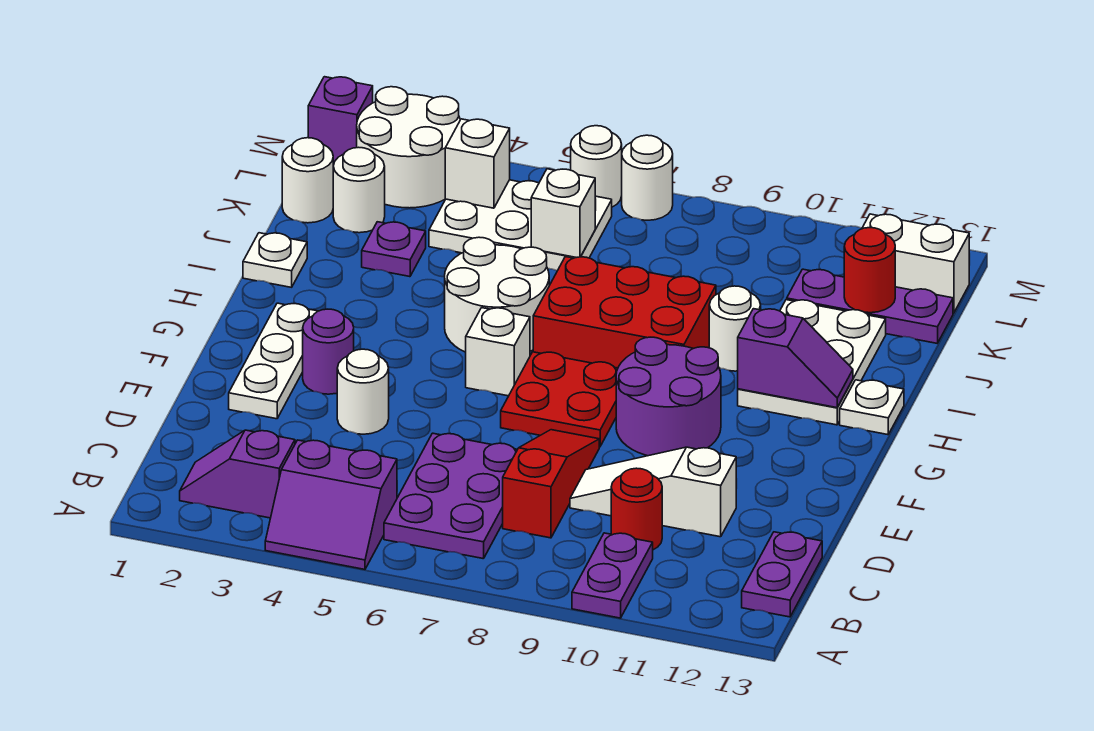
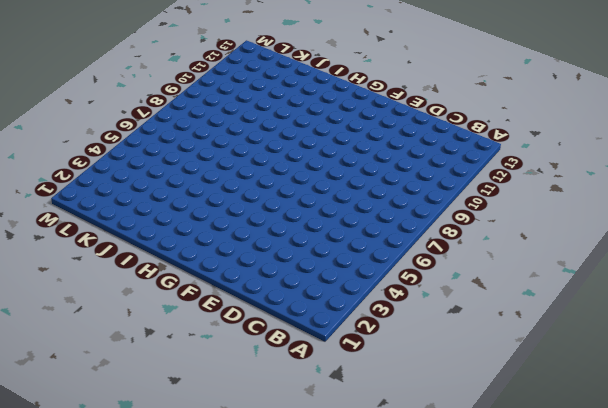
none -> purple slope A4:B5 level 1 top B
none -> purple plate A10:B10 level 1
none -> purple slope B2:B3 level 1 top 3
none -> purple plate B6:D7 level 1

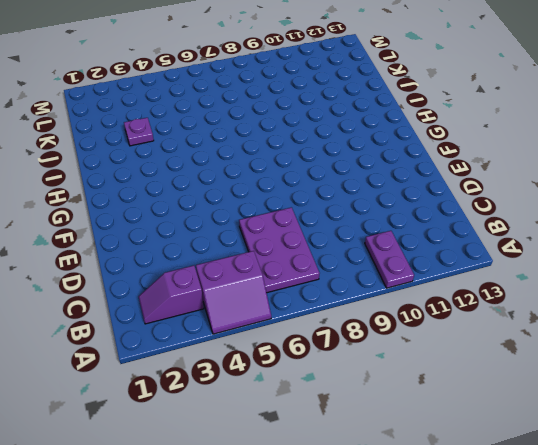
none -> purple plate B13:C13 level 1
none -> red slope C8:E8 level 1 top C
none -> red round brick C10 level 1
none -> white slope D9:D11 level 1 top 11

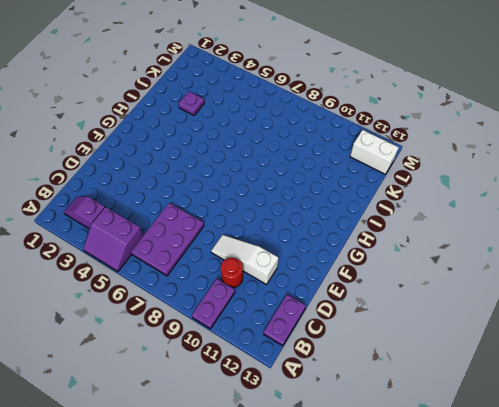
none -> red slope C8:E8 level 1 top C
none -> white plate E2:G2 level 1
none -> white round brick E4 level 1
none -> purple round brick F3 level 1

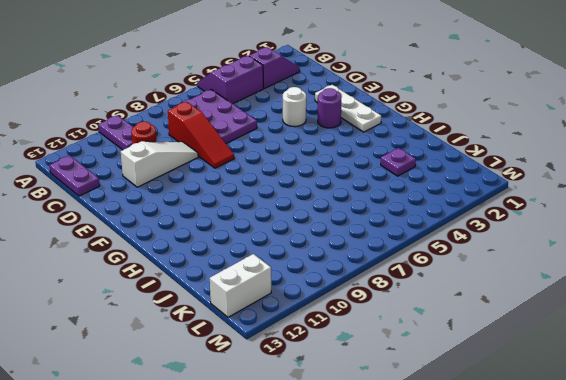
none -> red plate F7:G8 level 1
none -> purple round brick F9:G10 level 1
none -> white brick G6 level 1
none -> white round brick H5:I6 level 1

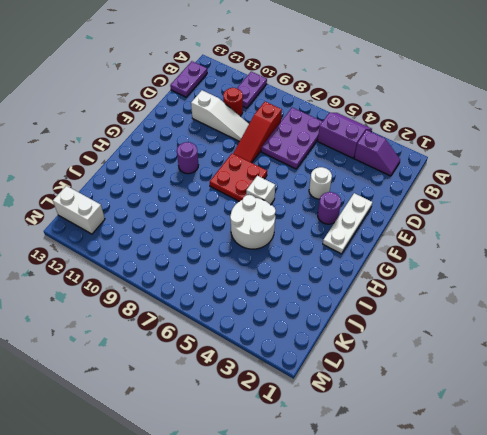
purple round brick G10 level 1 -> purple round brick F9:G10 level 1
none -> red brick H7:I9 level 1
none -> white plate H11:J12 level 1
none -> white plate H13 level 1
none -> white plate I1 level 1

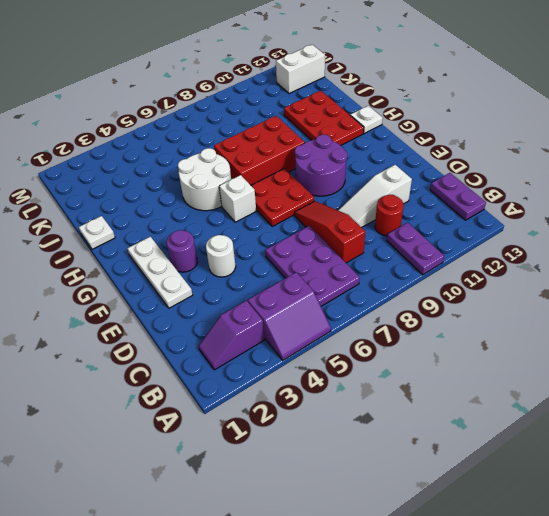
red plate H11:J12 level 1 -> white plate H11:J12 level 1
none -> white round brick I10 level 1
none -> purple plate J3 level 1
none -> white round brick K1 level 1
none -> white round brick K2 level 1

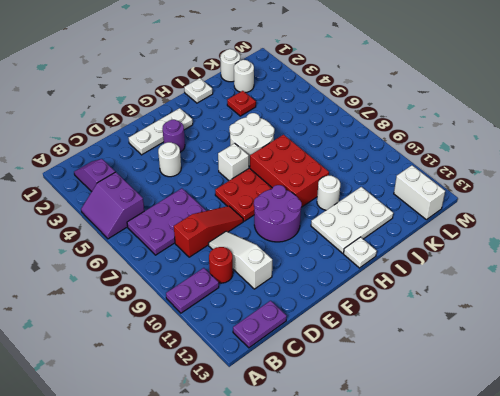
red plate J3 level 1 -> purple plate J3 level 1
none -> white plate K4:L6 level 1
none -> purple plate K11:K13 level 1
none -> white round brick L2:M3 level 1
none -> purple brick M1 level 1

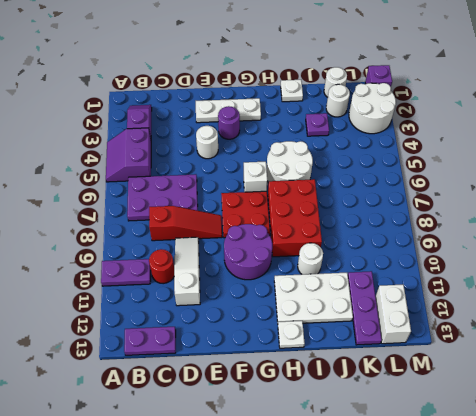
none -> white plate K4:L6 level 1
none -> white round brick M6 level 1
none -> white round brick M7 level 1
none -> purple slope H11:H12 level 2 top 11

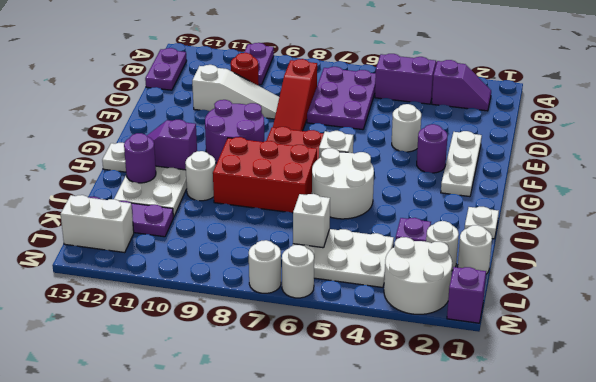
purple round brick I12 level 2 -> none
none -> red round brick K12 level 2
none -> white brick L4 level 2

